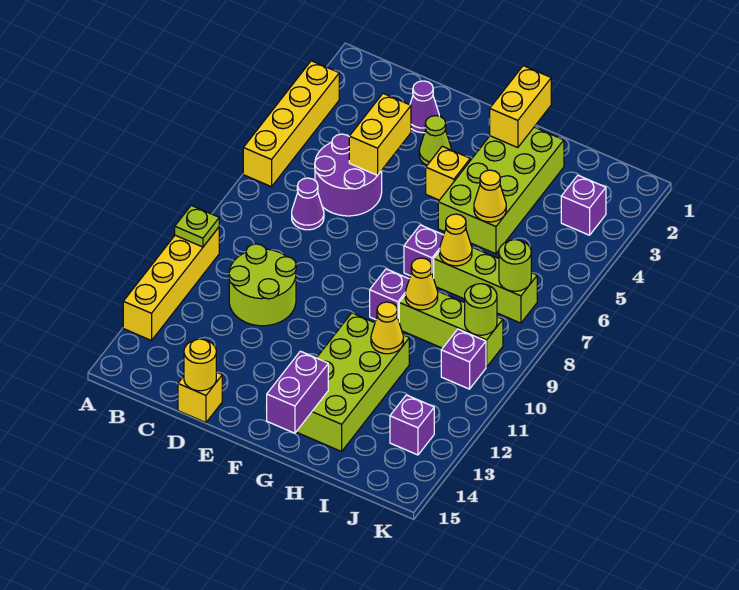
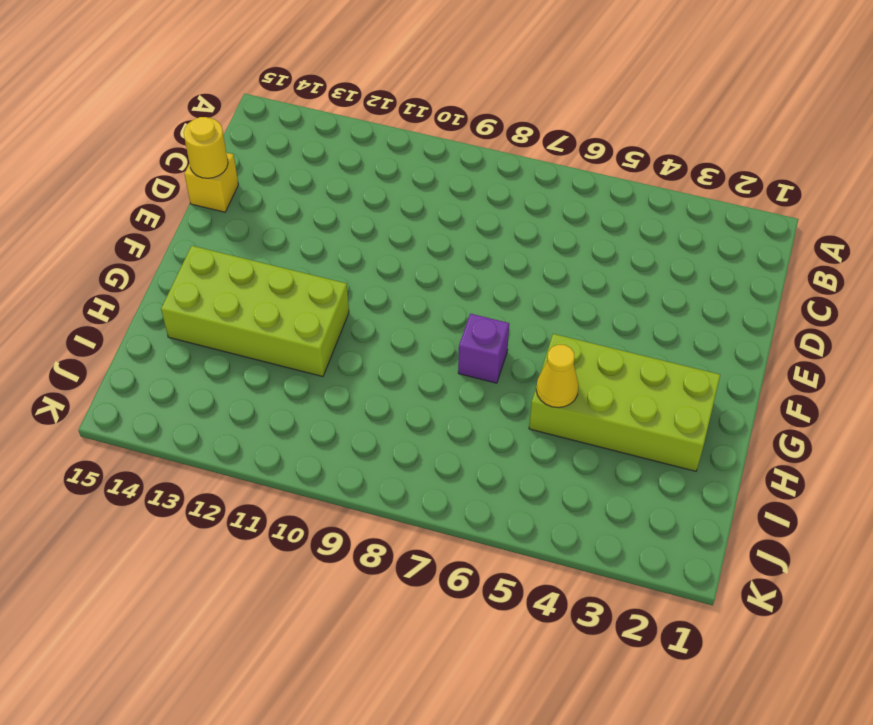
none -> yellow brick A3:A6 level 1
none -> yellow brick A10:A13 level 1
none -> purple round brick C5:D6 level 1

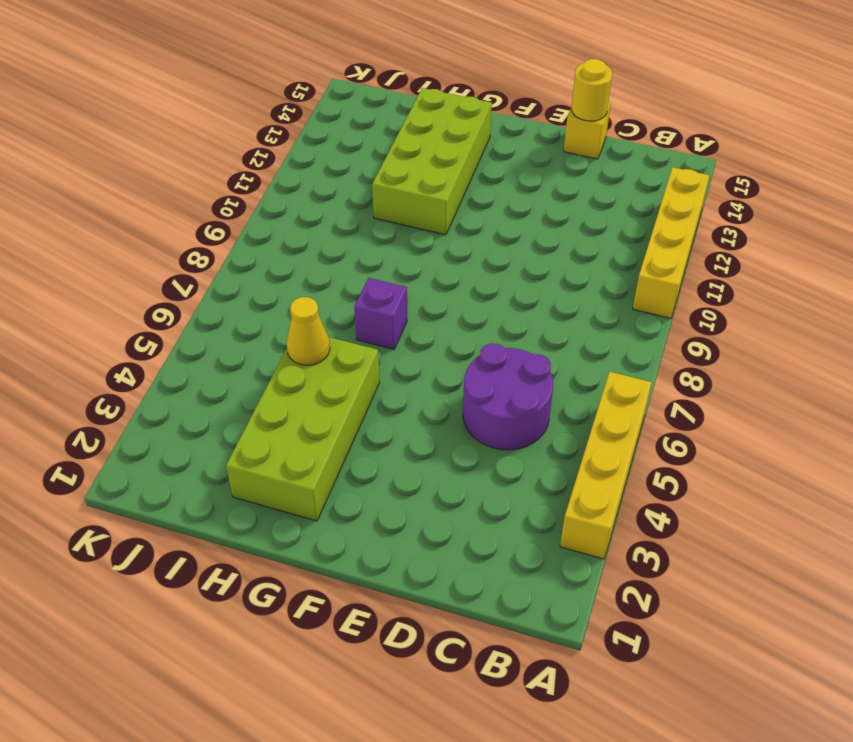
none -> purple cone C7 level 1
none -> lime round brick C10:D11 level 1
none -> purple cone D2 level 1

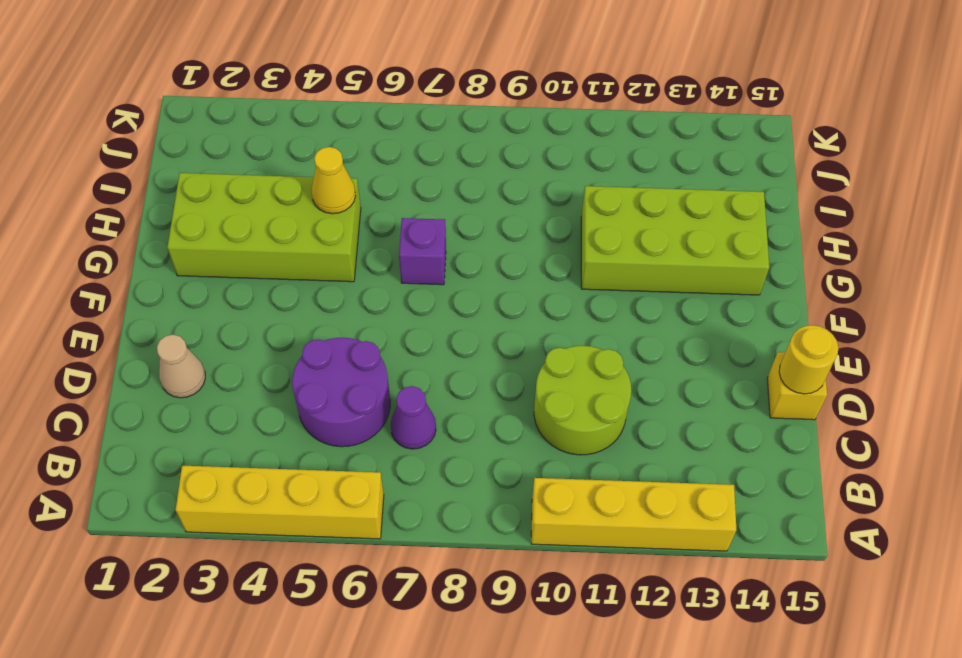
tan cone D2 level 1 -> purple cone D2 level 1
none -> lime cone E3 level 1
none -> yellow brick F4 level 1
none -> purple brick G9 level 1

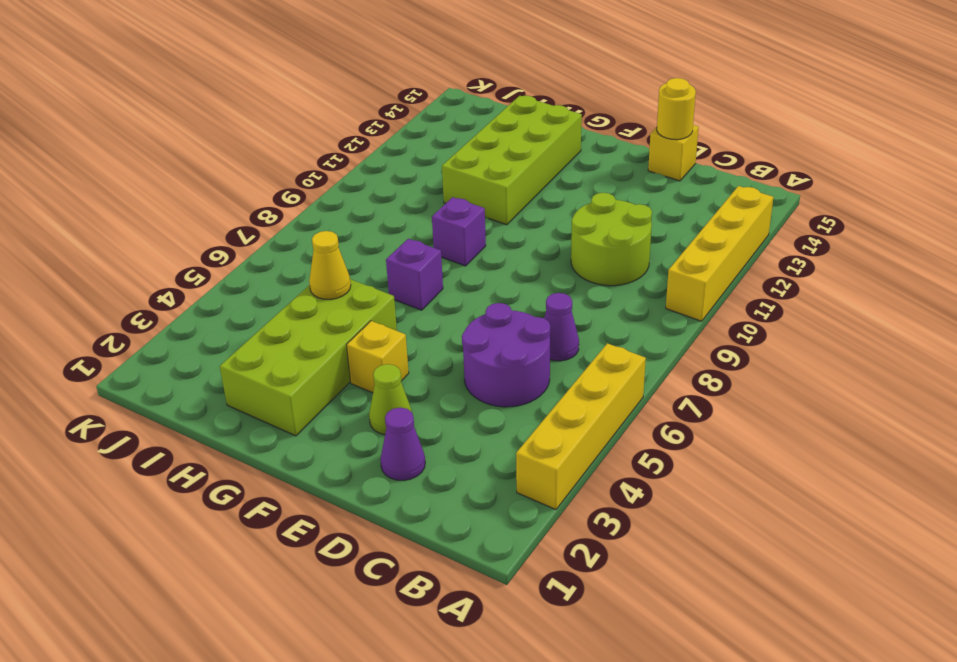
none -> lime brick H7:J7 level 1
none -> lime brick H9:J9 level 1
none -> purple brick J3 level 1

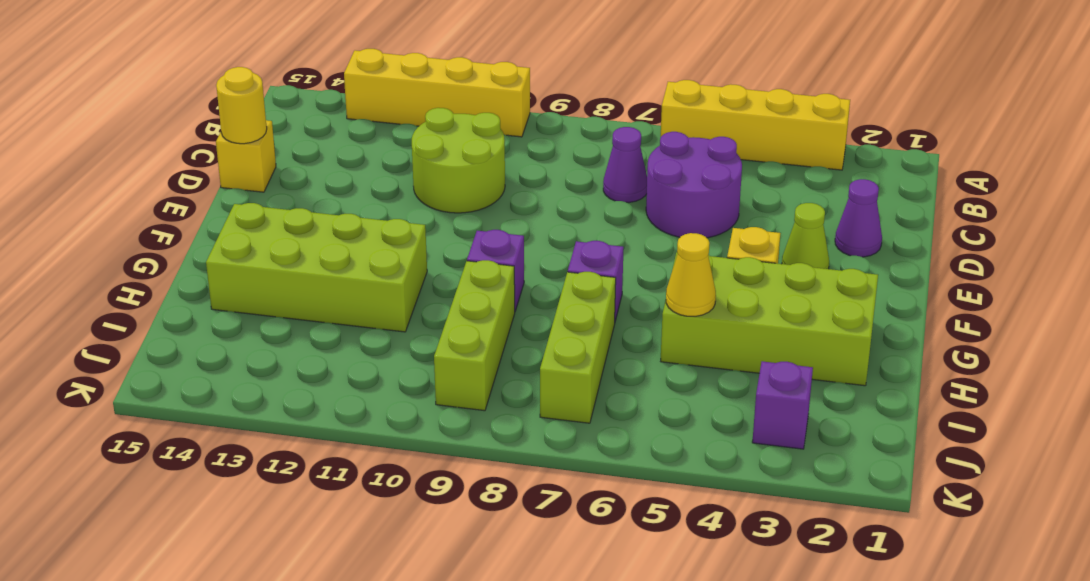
none -> purple brick J10 level 1
none -> purple brick J13 level 1
none -> lime plate A10 level 2

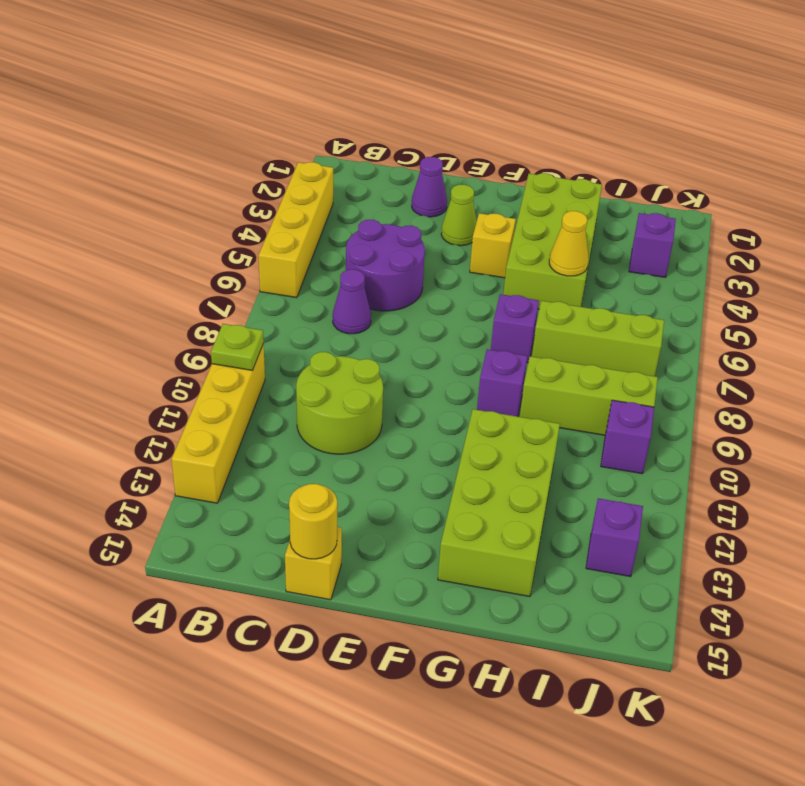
none -> yellow brick D4:D5 level 2
none -> yellow brick G1:G2 level 2
none -> purple brick G14:G15 level 2

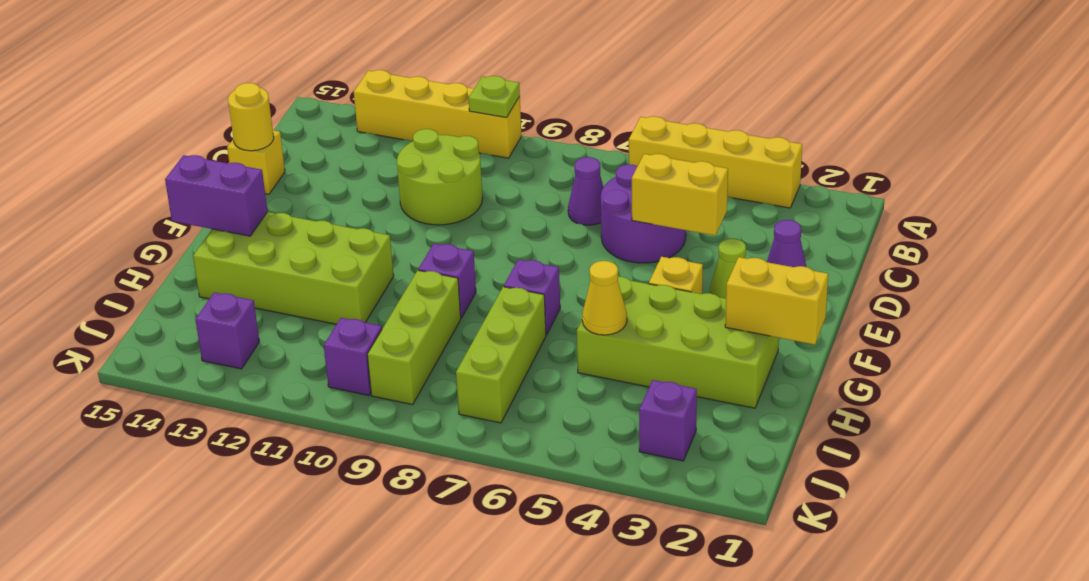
none -> yellow cone H7 level 2
none -> yellow cone H9 level 2
none -> yellow cone H11 level 2

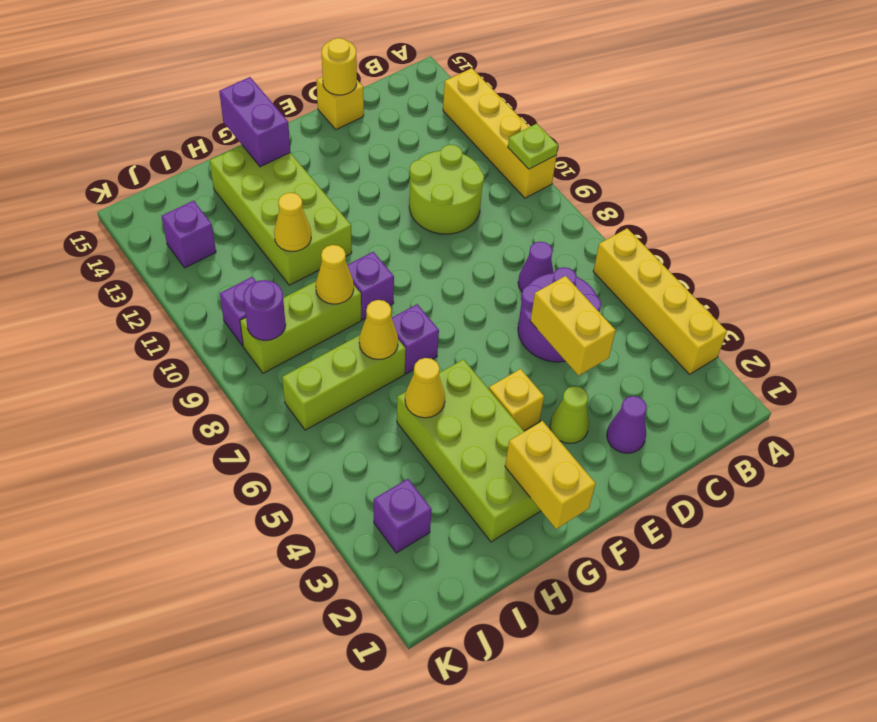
purple round brick J9 level 2 -> lime round brick J9 level 2
none -> lime round brick J7 level 2

